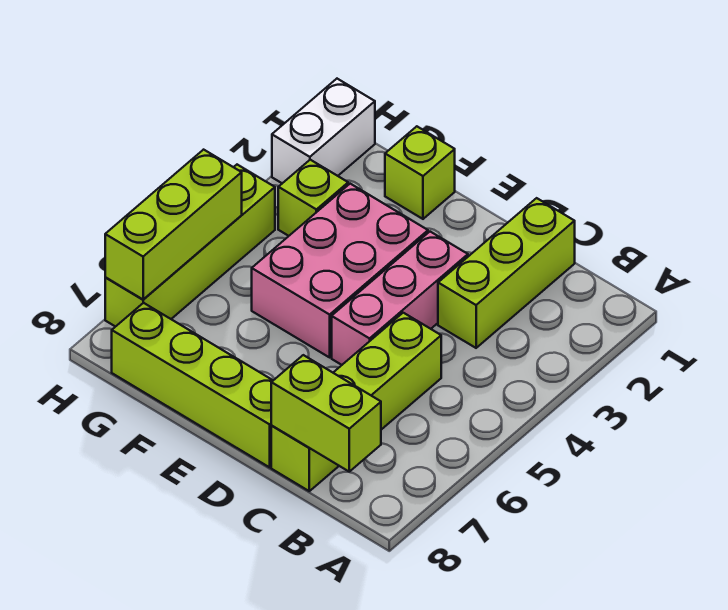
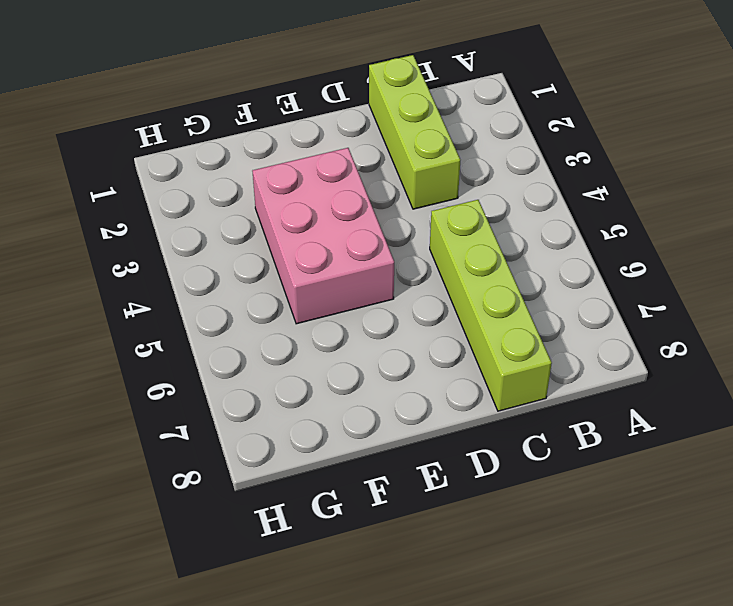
none -> pink brick D3:D5 level 1
none -> lime brick D8:G8 level 1

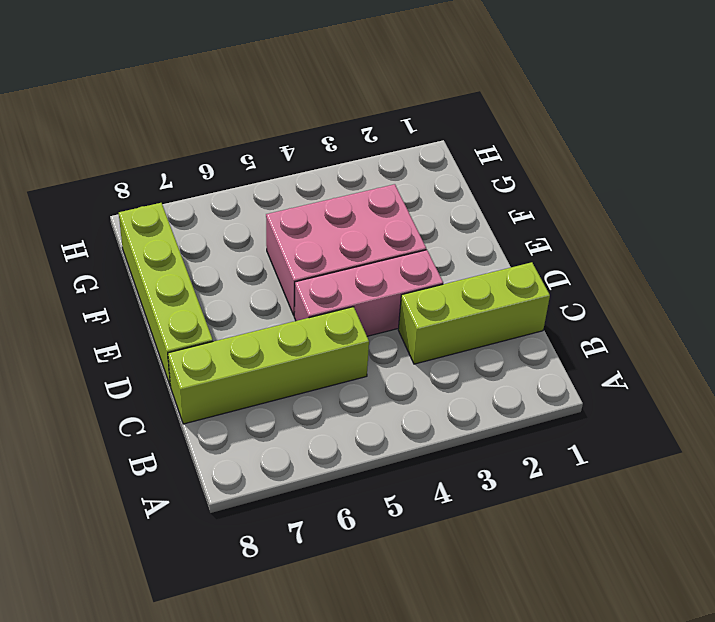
none -> lime brick F1 level 1
none -> lime brick G3 level 1

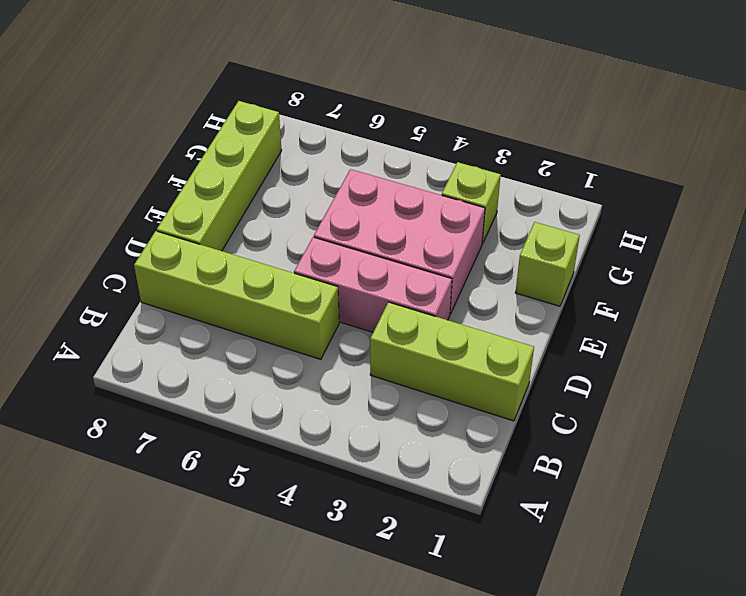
none -> white brick H1:H2 level 1
none -> lime brick H4:H7 level 1

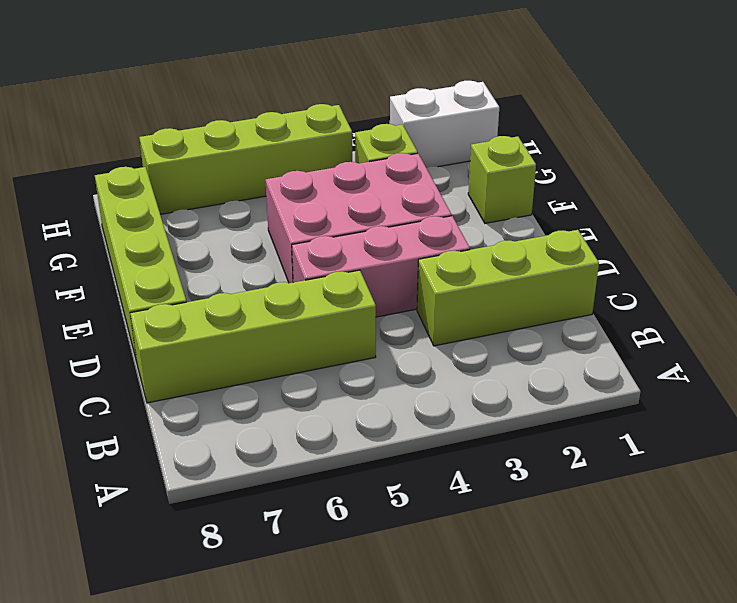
none -> lime brick B8:C8 level 2
none -> lime brick H5:H7 level 2

